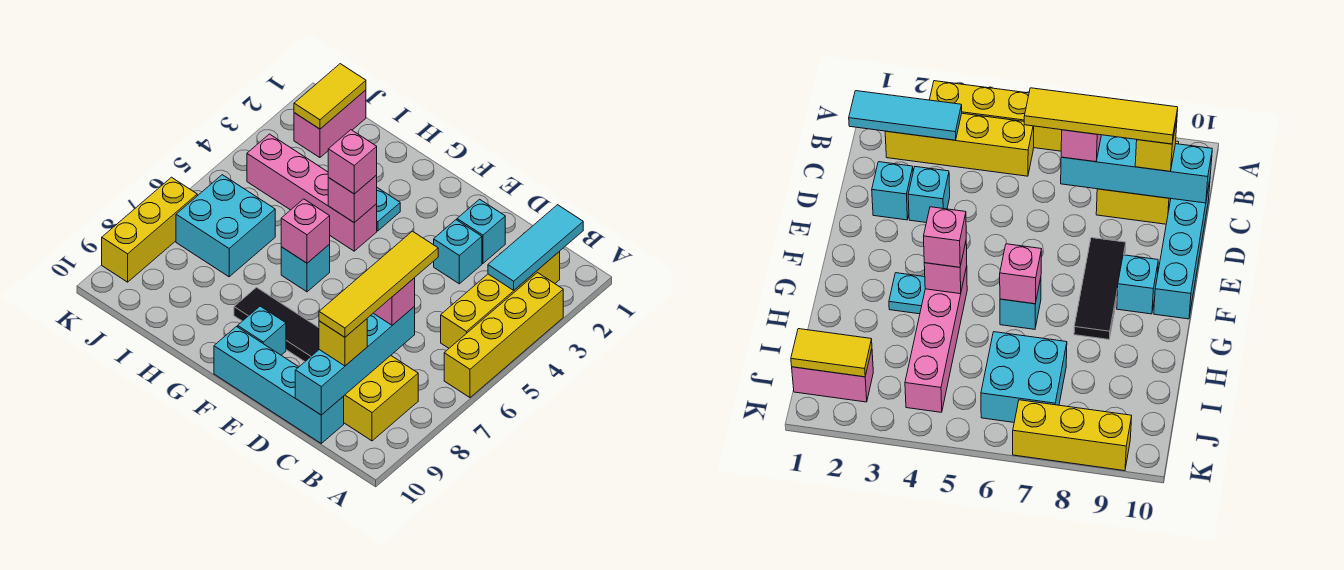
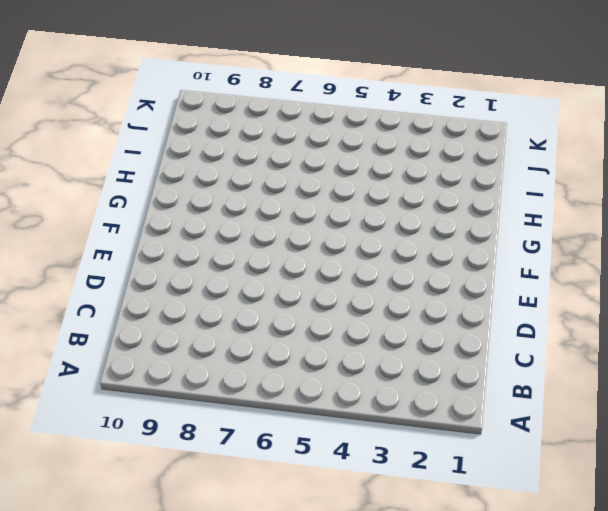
none -> yellow brick A3:A6 level 1
none -> yellow brick B2:B5 level 1
none -> yellow brick B8:C9 level 1

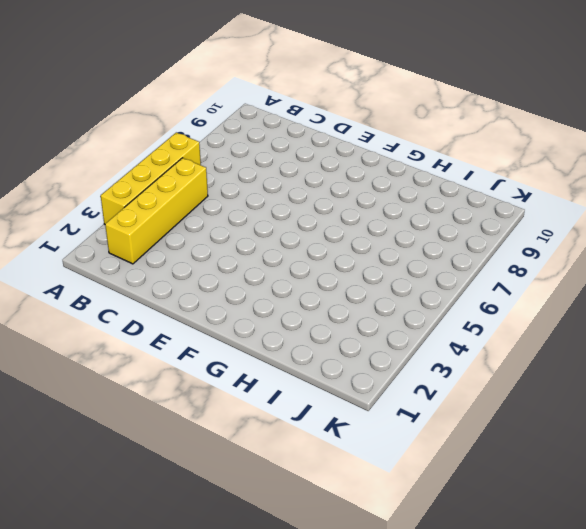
none -> yellow brick B8:C9 level 1
none -> cyan brick C10:F10 level 1
none -> cyan brick D2 level 1

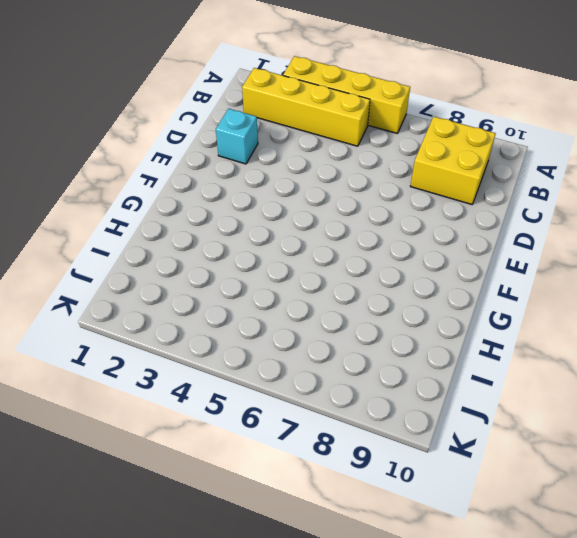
none -> cyan brick C10:F10 level 1
none -> cyan brick D3 level 1
none -> black tile E8:G8 level 1

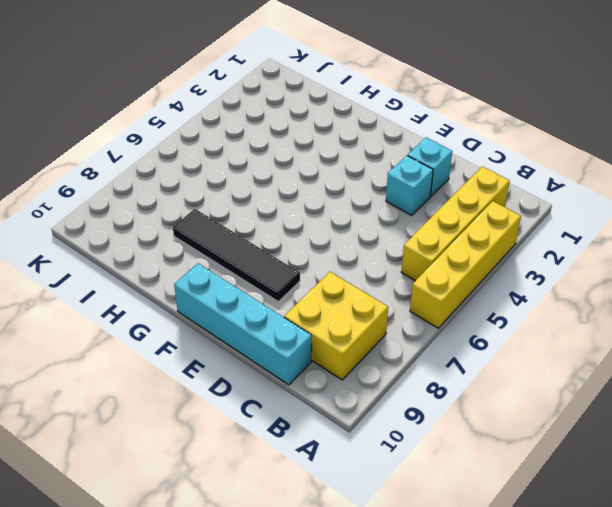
black tile E8:H8 level 1 -> black tile E8:G8 level 1
none -> cyan brick F9 level 1
none -> cyan plate G3 level 1
none -> pink brick G4:J4 level 1

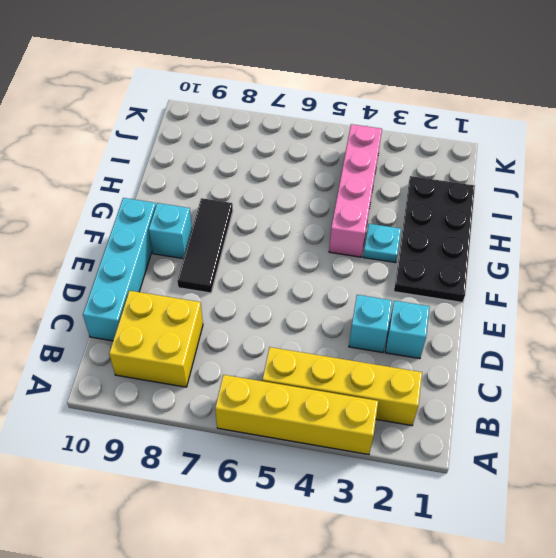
black plate F1:I2 level 1 -> none
none -> cyan brick G6 level 1
none -> cyan brick I6:J7 level 1
none -> pink brick J1:J2 level 1

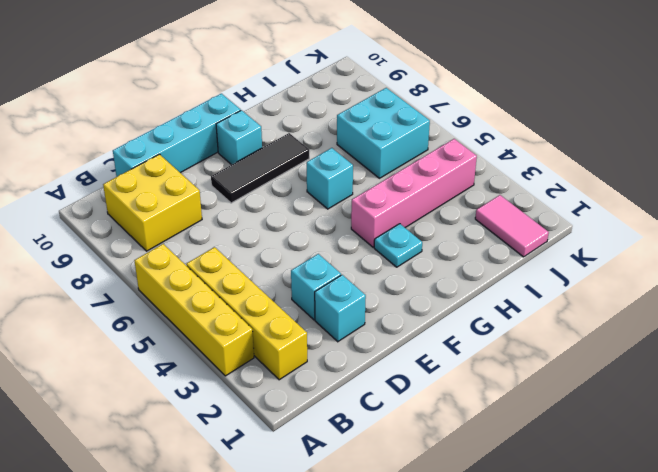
pink tile J1:J2 level 1 -> pink brick J1:J2 level 1
none -> yellow brick K7:K9 level 1
none -> cyan tile B1:B3 level 2
none -> cyan brick C7:C10 level 2

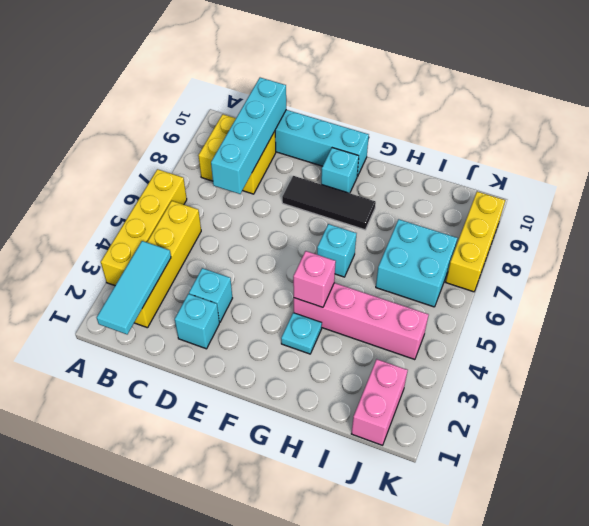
none -> pink brick G6 level 2
none -> yellow tile J1:J2 level 2
none -> pink brick C7 level 3

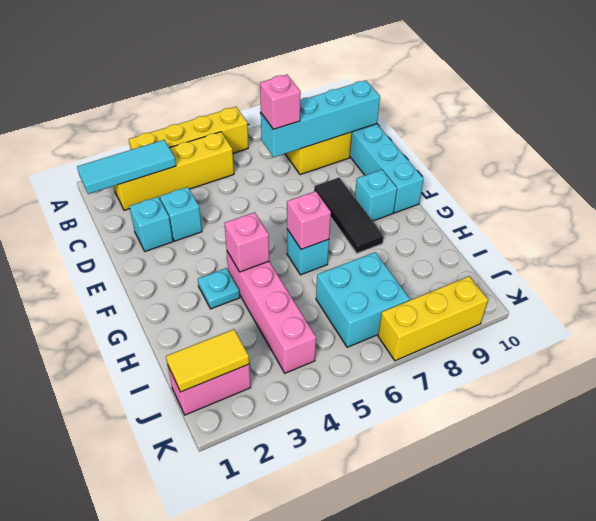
none -> yellow brick C9 level 3
none -> pink brick G4 level 3
none -> yellow tile C6:C9 level 4

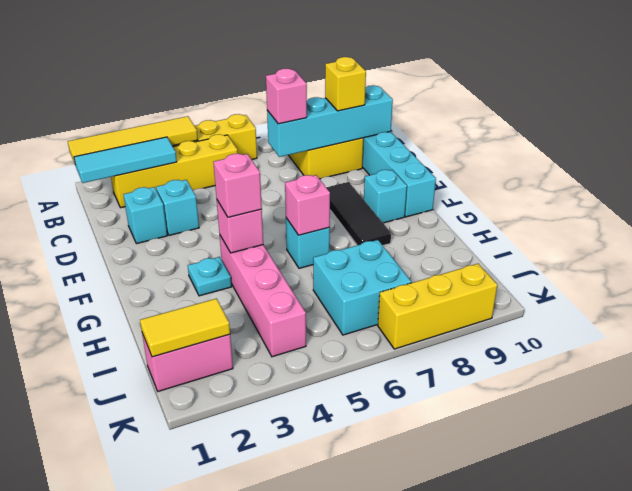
yellow tile A1:A4 level 2 -> yellow tile C6:C9 level 4

